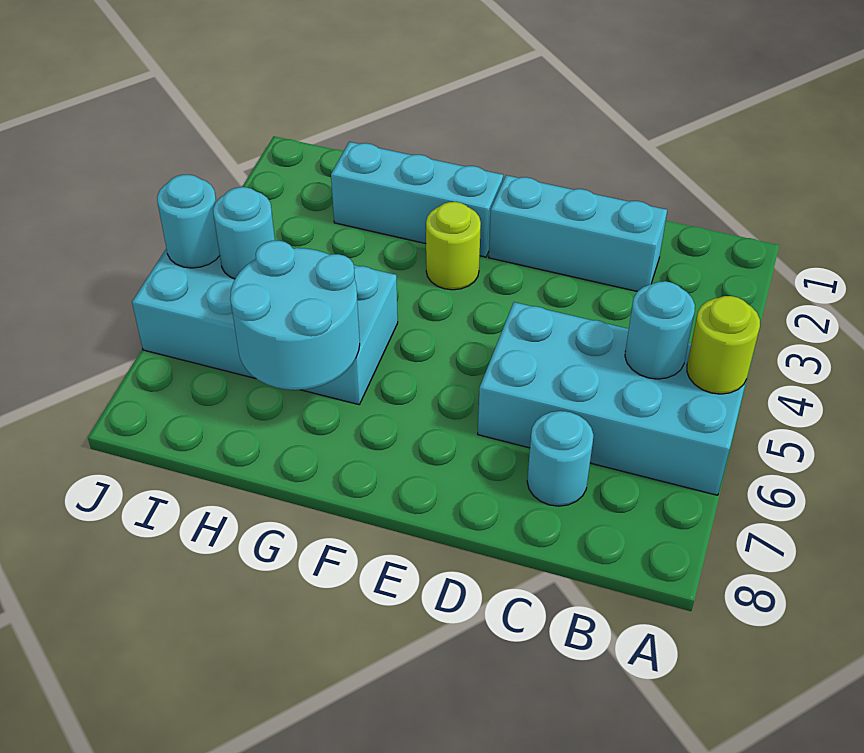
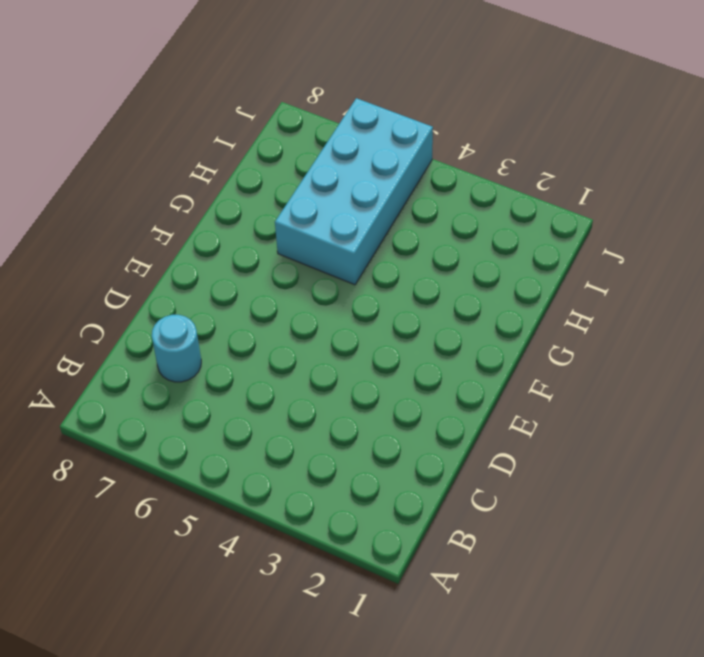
none -> cyan brick A5:D6 level 1
none -> cyan brick C2:E2 level 1

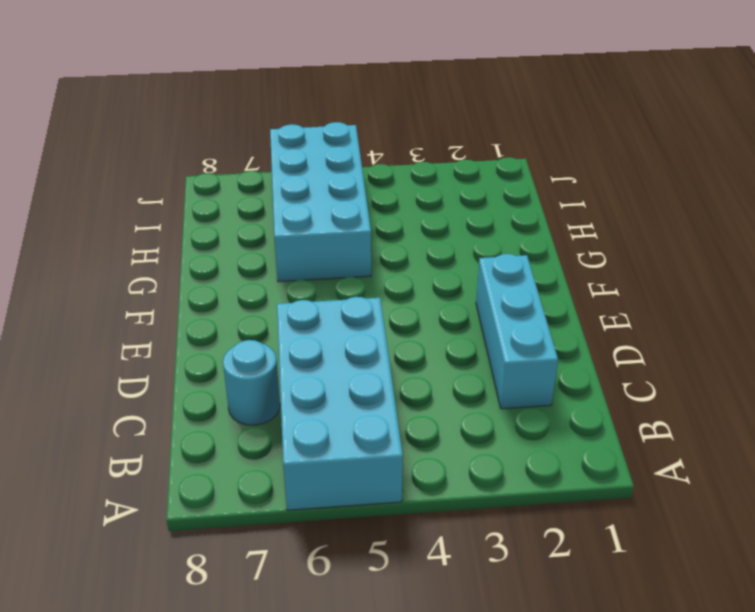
none -> cyan brick F2:H2 level 1
none -> lime round brick F3 level 1

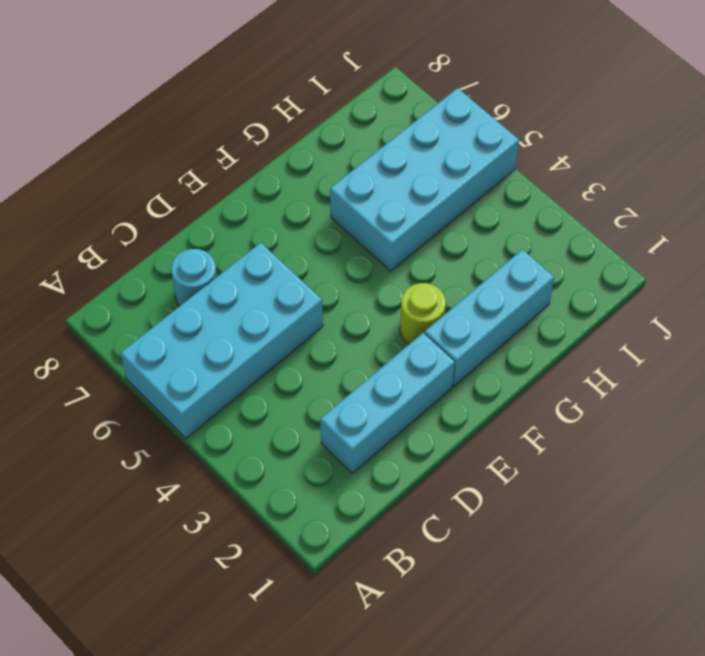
none -> lime round brick A5 level 2
none -> cyan round brick B5 level 2

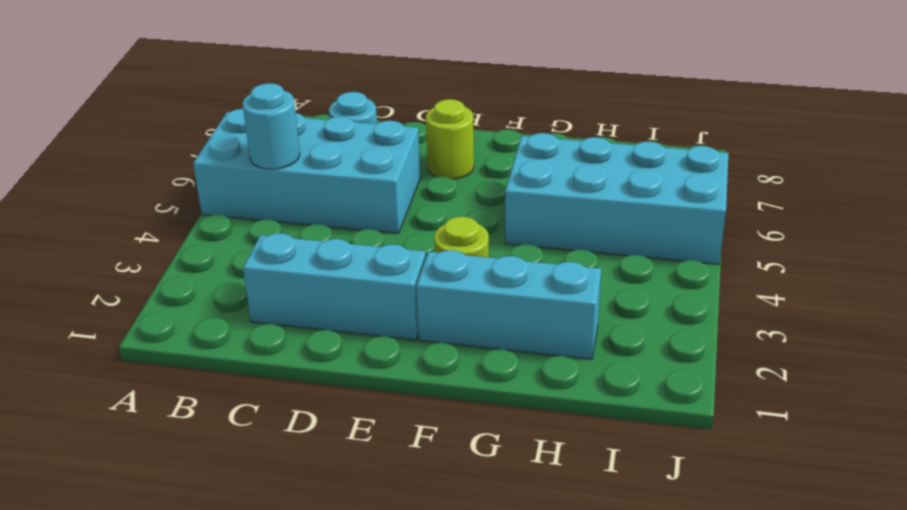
lime round brick E7 level 1 -> lime round brick A5 level 2
none -> cyan round brick G6:H7 level 2
none -> cyan round brick I5 level 2

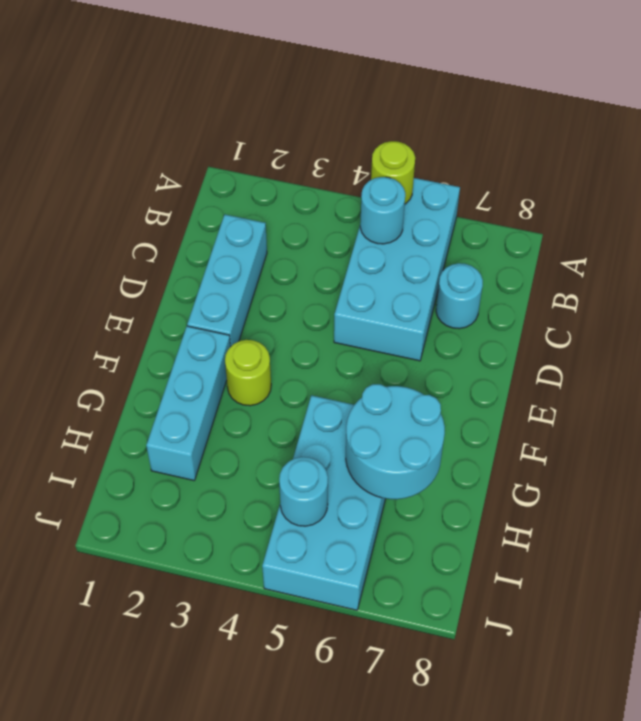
none -> cyan round brick J5 level 2

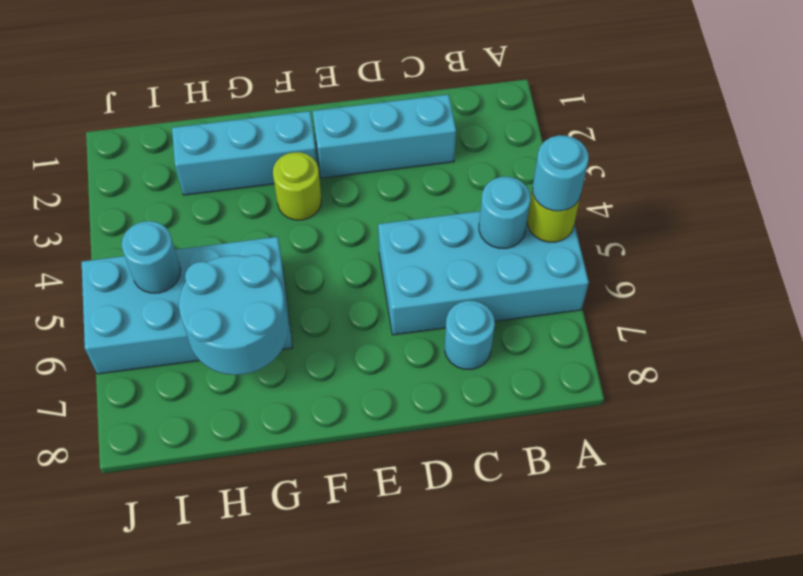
cyan round brick A5 level 3 -> cyan round brick J5 level 2

